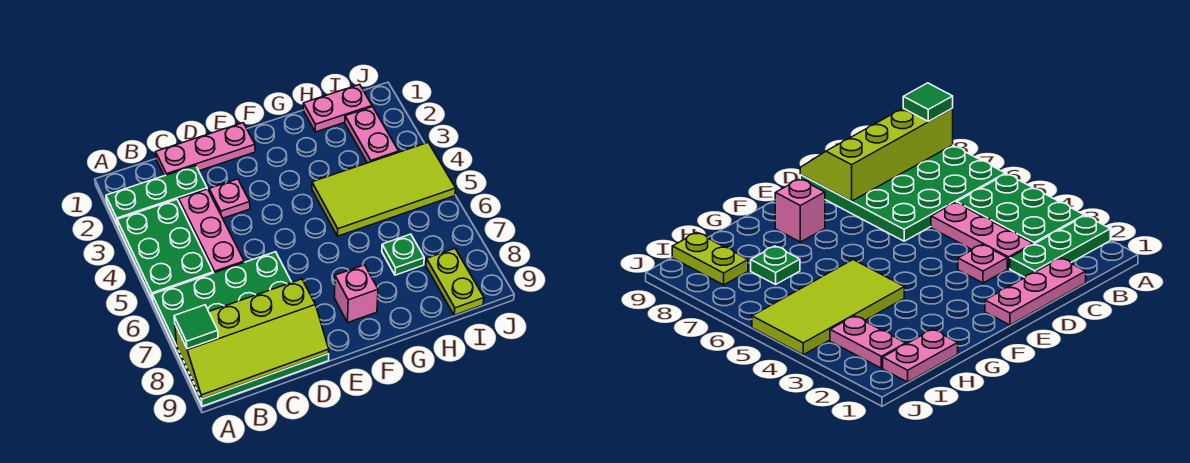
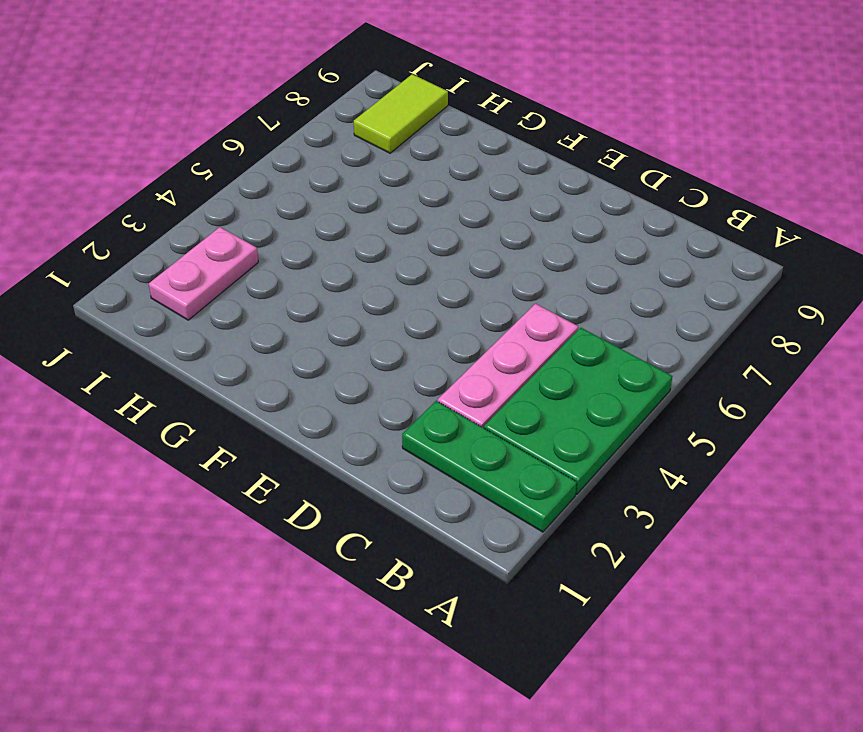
lime tile I8:I9 level 1 -> lime plate I8:I9 level 1
none -> green plate A6:D9 level 1
none -> pink plate C1:E1 level 1
none -> pink plate D3 level 1

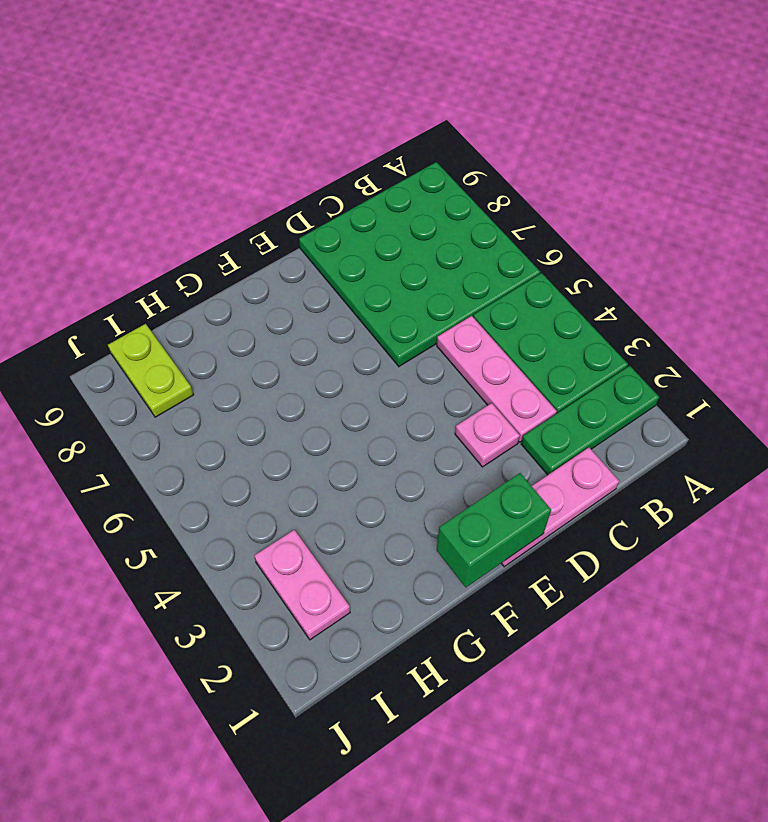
green brick E1:F1 level 2 -> none
none -> pink brick F8 level 1
none -> lime tile G4:J5 level 1
none -> pink plate H1:I1 level 1

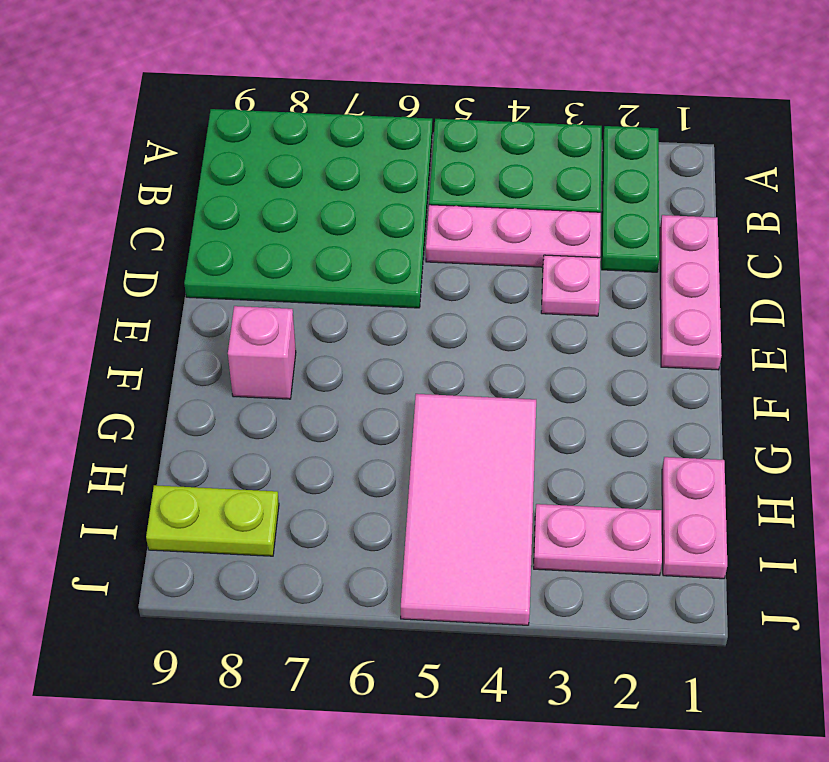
pink tile G4:J5 level 1 -> lime tile G4:J5 level 1
none -> green plate H7 level 1
none -> lime slope A8:D9 level 2 top 8
none -> green tile A8 level 3

